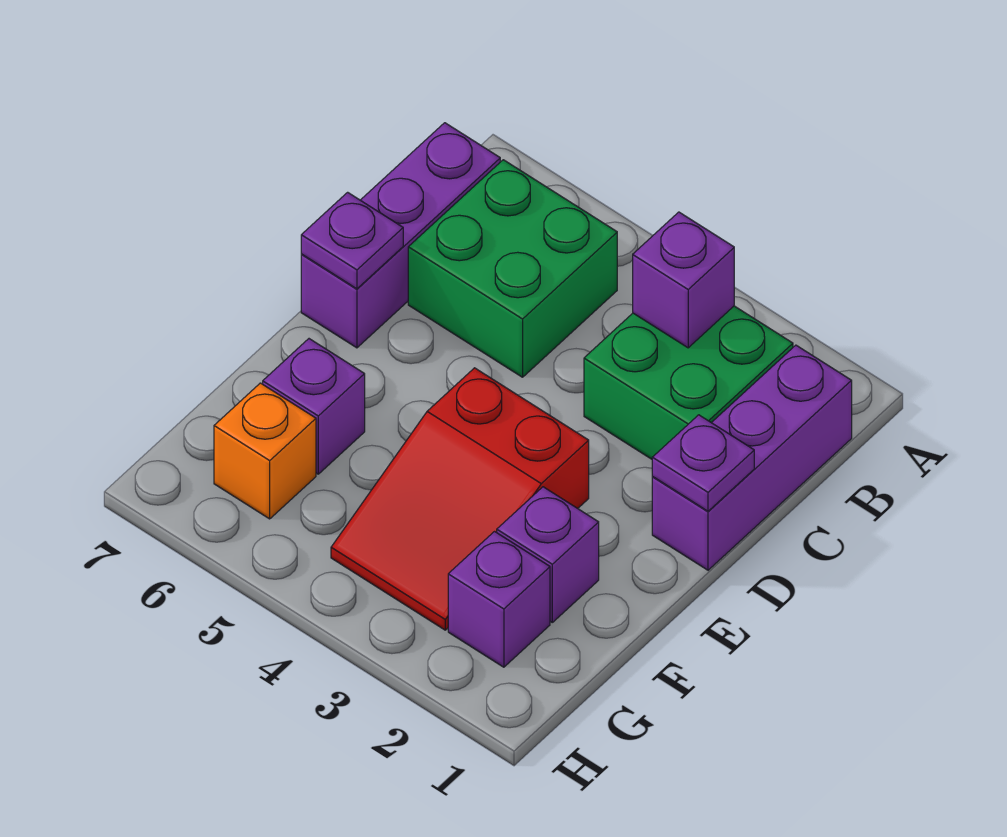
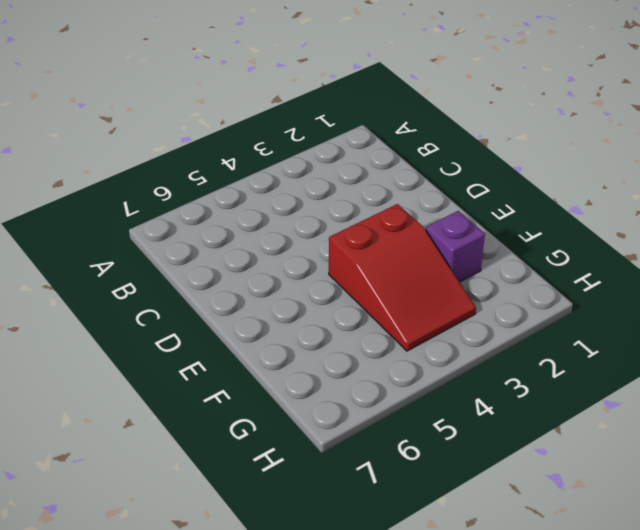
none -> purple brick B1:D1 level 1
none -> green brick B2:C3 level 1
none -> green brick B5:C6 level 1

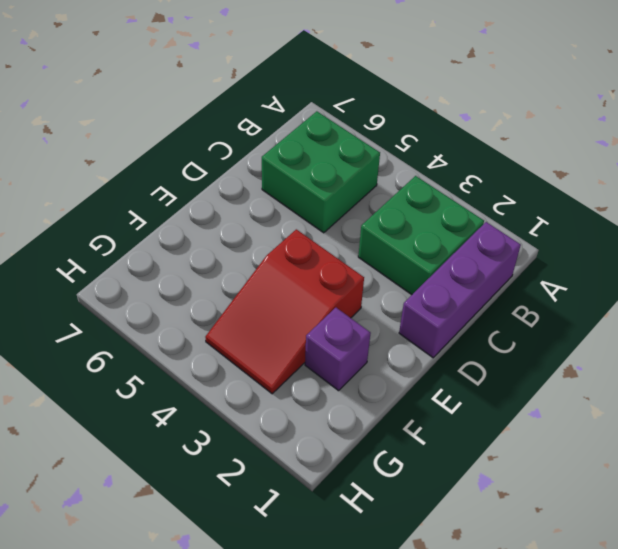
none -> purple brick B7:D7 level 1
none -> purple brick F6 level 1
none -> purple brick G2 level 1

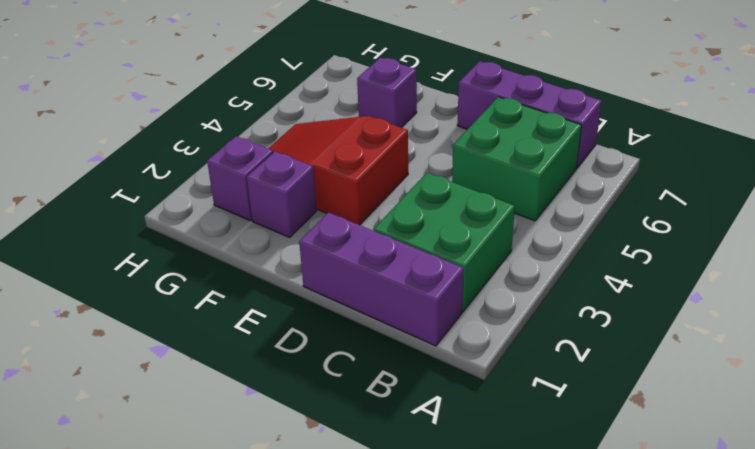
none -> orange brick G6 level 1
none -> purple brick B3 level 2
none -> purple plate D1 level 2

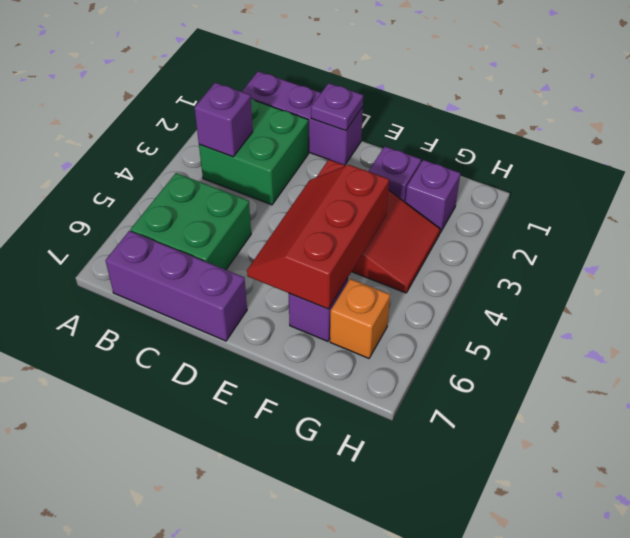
red slope E4:F6 level 2 top F -> none
none -> purple plate D7 level 2

